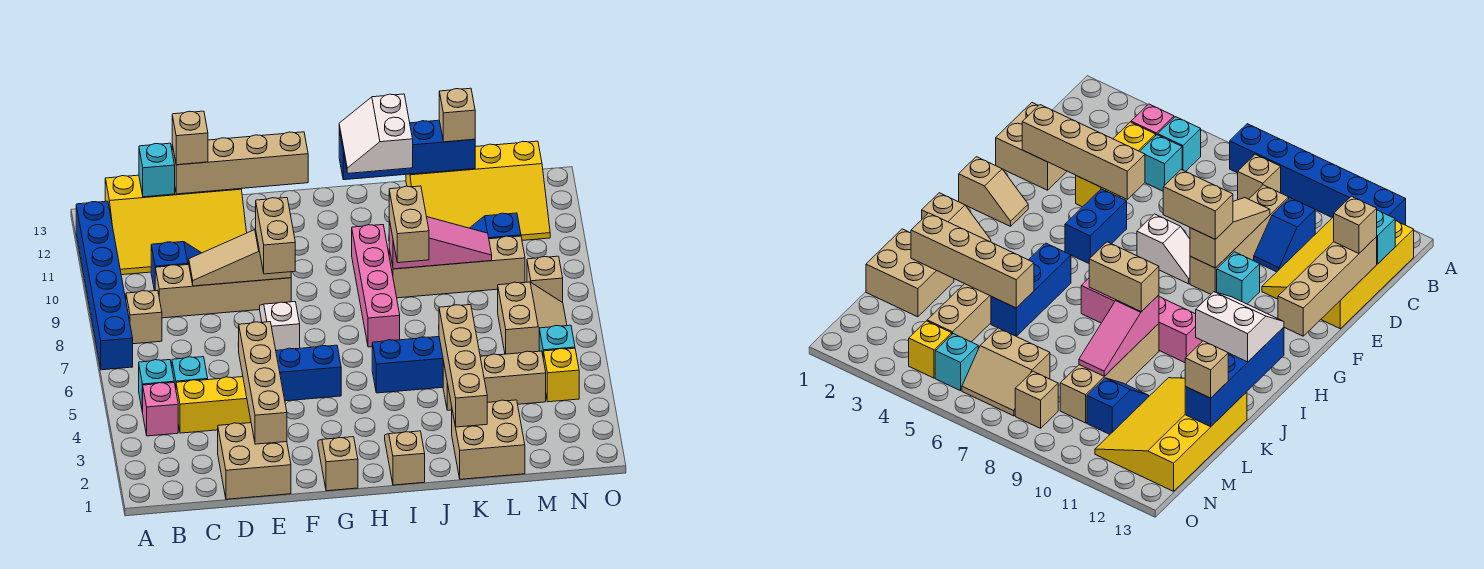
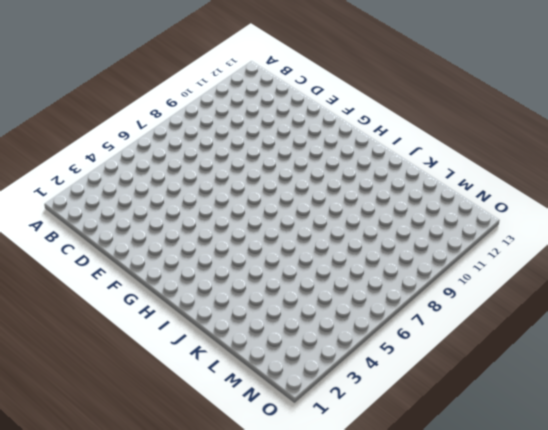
none -> blue brick A7:A12 level 1
none -> pink brick B4 level 1
none -> cyan brick B5 level 1
none -> tan brick B8 level 1

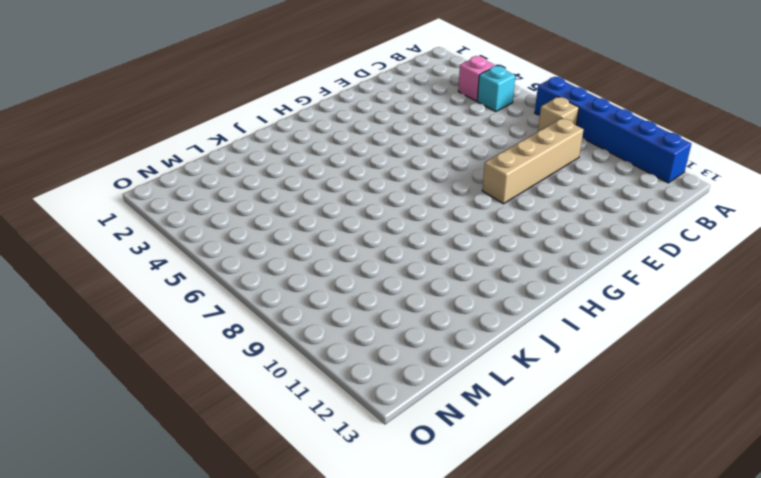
none -> yellow slope B11:E13 level 1 top 13
none -> yellow brick C4:E4 level 1
none -> cyan brick C5 level 1
none -> blue slope C10:D10 level 1 top C

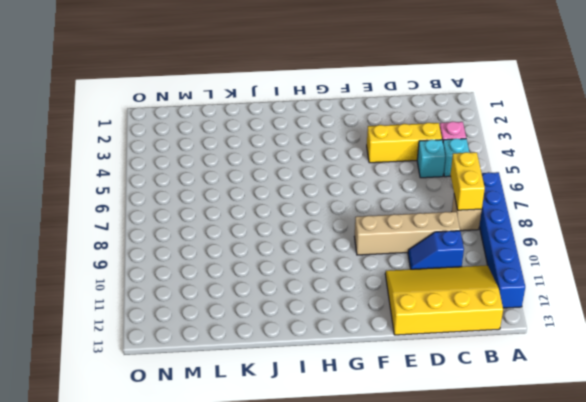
yellow brick B7:B8 level 2 -> none
none -> tan brick D1:E2 level 1
none -> blue brick F5:G5 level 1
none -> white slope F7:F8 level 1 top 7
none -> cyan brick F10 level 1

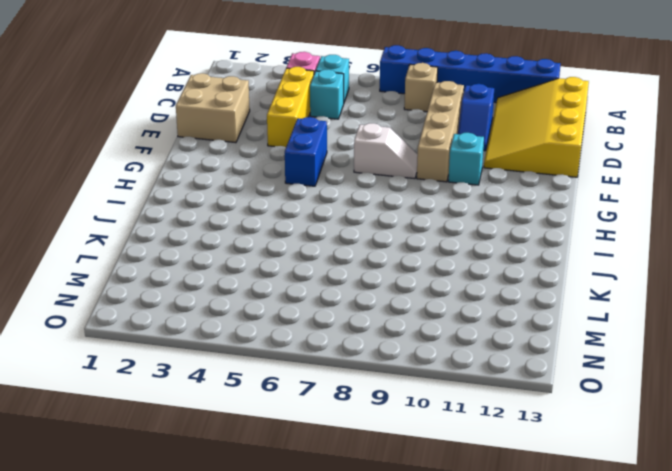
none -> tan slope G1:G2 level 1 top 1
none -> tan slope I1:I2 level 1 top 1
none -> blue brick I5:K5 level 1
none -> pink brick I7:I10 level 1

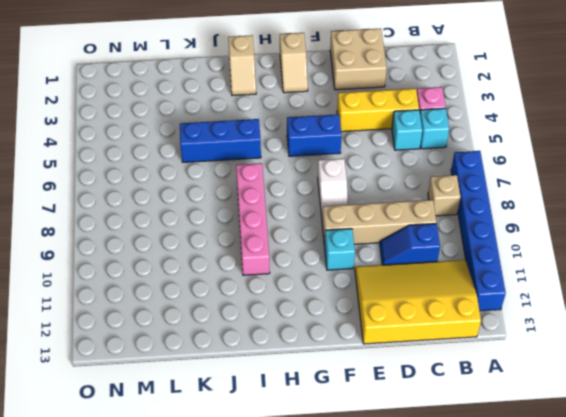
none -> tan brick J9:M9 level 1
none -> tan brick K1:L2 level 1
none -> tan brick K4:M4 level 1
none -> yellow slope K11:N13 level 1 top 13

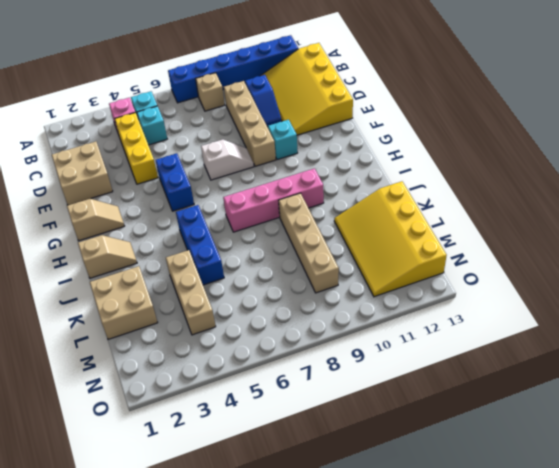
none -> blue slope L10:M10 level 1 top M
none -> tan slope M6:N7 level 1 top M
none -> yellow brick N4 level 1
none -> cyan brick N5 level 1

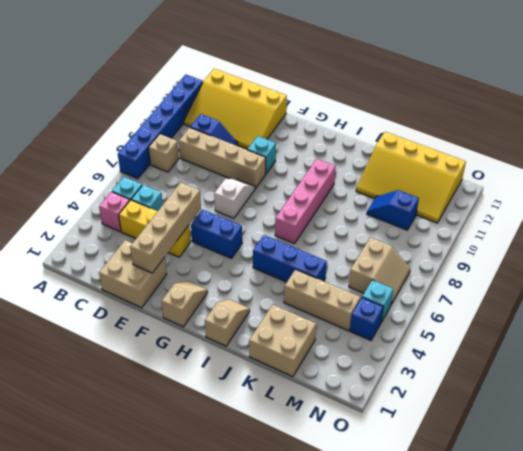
blue brick N4 level 1 -> yellow brick N4 level 1
none -> tan brick J9:M9 level 1
none -> tan brick N8 level 1
none -> cyan brick C13 level 2
none -> tan slope D9:F9 level 2 top F

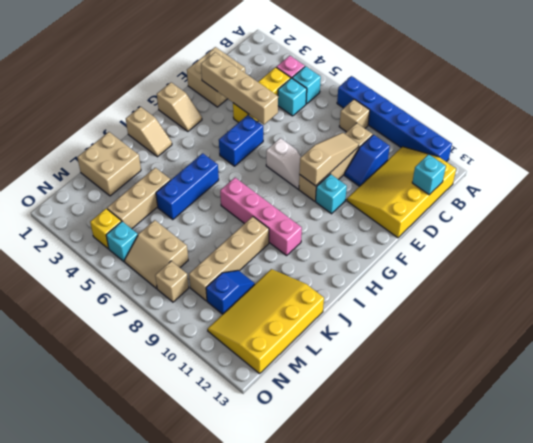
none -> tan brick D13:G13 level 2
none -> blue brick I13:L13 level 2
none -> pink slope J9:L9 level 2 top J
none -> tan brick K2:K5 level 2

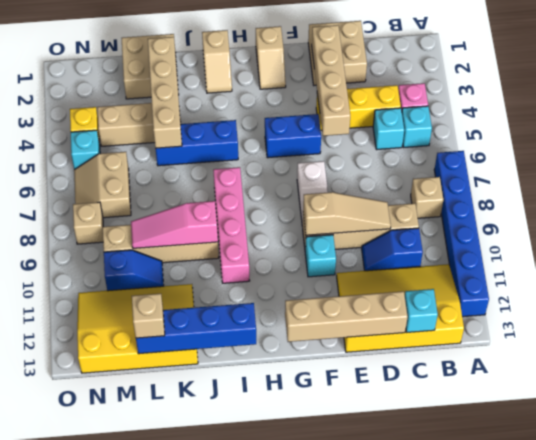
none -> tan brick D13 level 3
none -> tan brick F8:F9 level 3
none -> white slope I12:J13 level 3 top J
none -> tan brick J8:J9 level 3

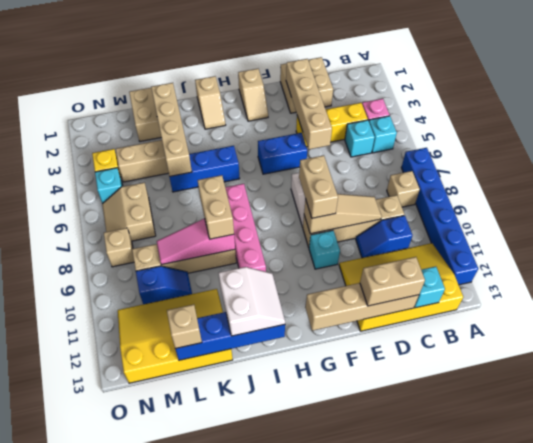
tan brick D13:E13 level 3 -> tan brick D13 level 3

